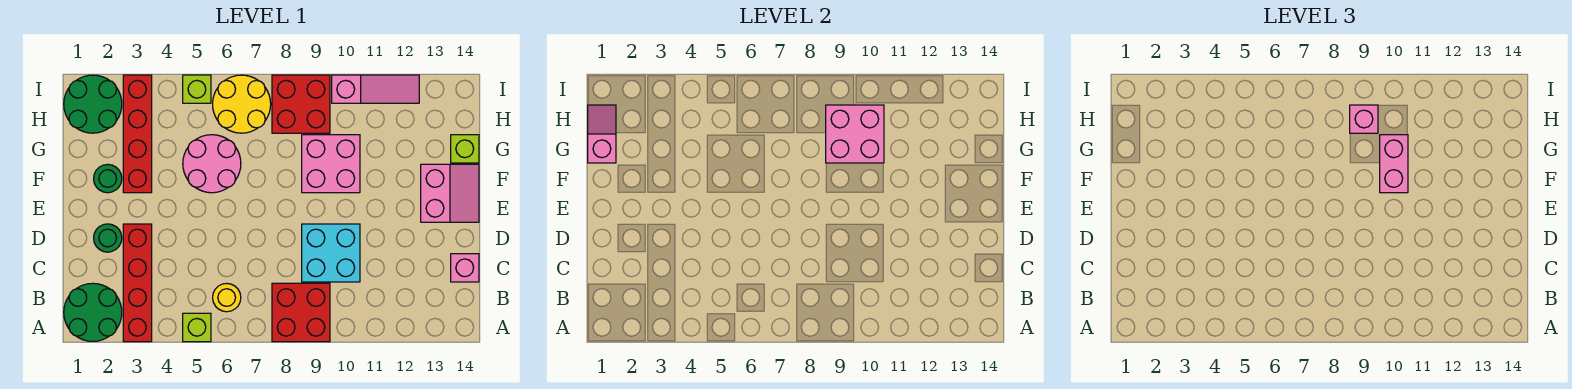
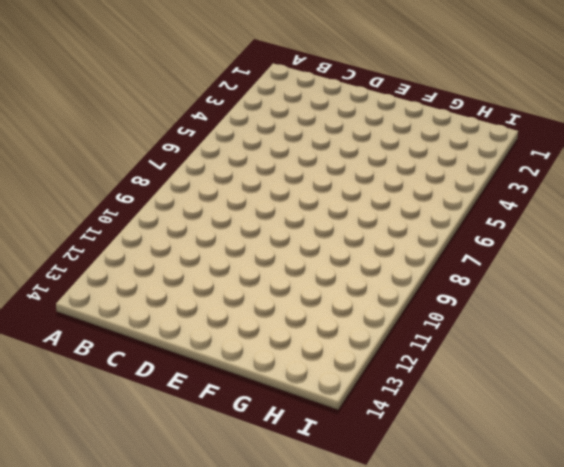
none -> green round brick A1:B2 level 1
none -> red brick A3:D3 level 1
none -> lime brick A5 level 1

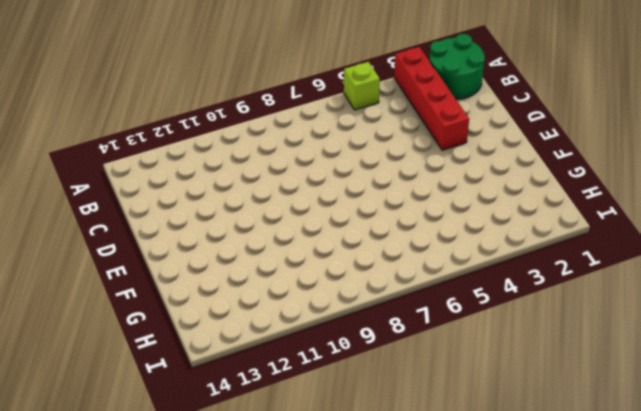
none -> red brick A8:B9 level 1
none -> yellow round brick B6 level 1
none -> cyan brick C9:D10 level 1

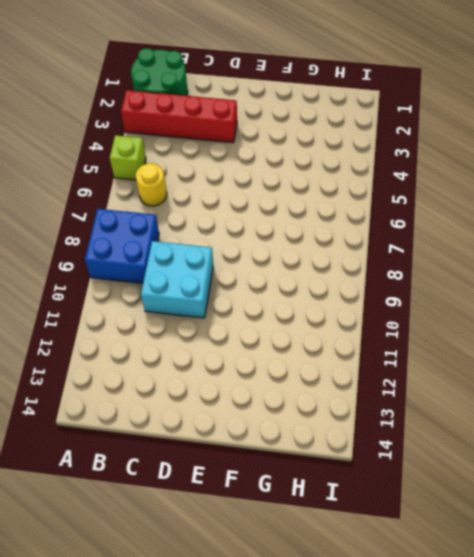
blue brick A8:B9 level 1 -> red brick A8:B9 level 1
none -> pink brick C14 level 1
none -> green round brick D2 level 1
none -> pink slope E13:F14 level 1 top 13

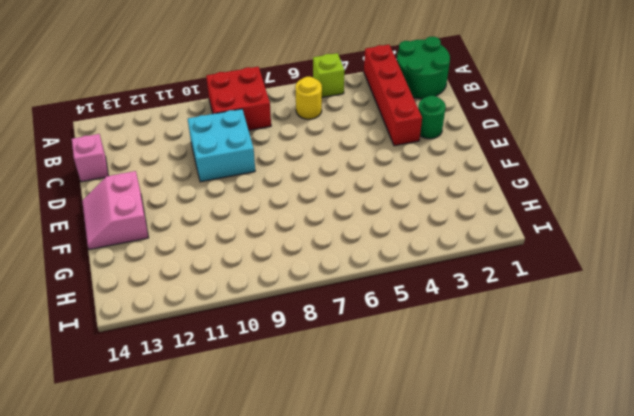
none -> green round brick F2 level 1
none -> red brick F3:I3 level 1
none -> pink round brick F5:G6 level 1

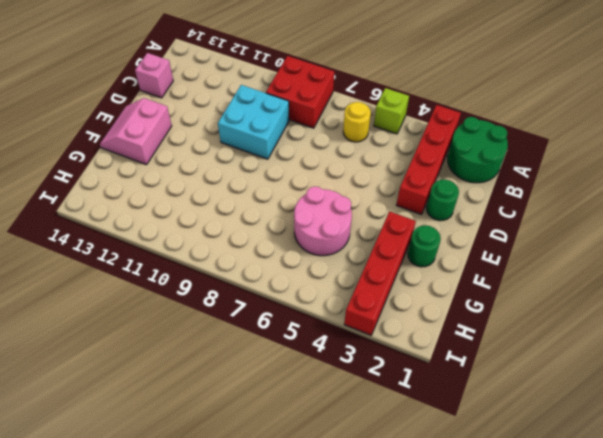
none -> pink brick F9:G10 level 1
none -> lime brick G14 level 1
none -> green round brick H1:I2 level 1

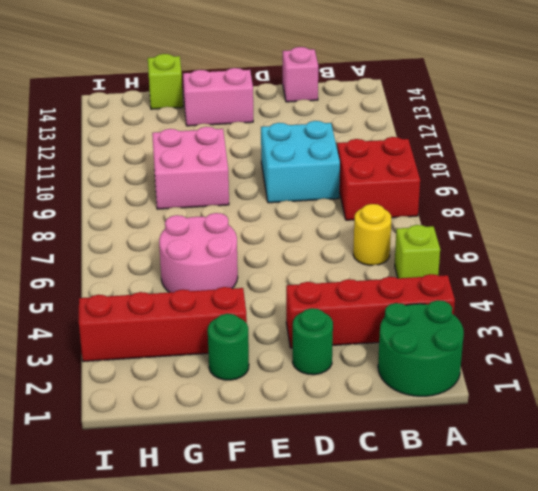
none -> green round brick H1:I2 level 1
none -> yellow round brick H6:I7 level 1
none -> red brick H8:I9 level 1

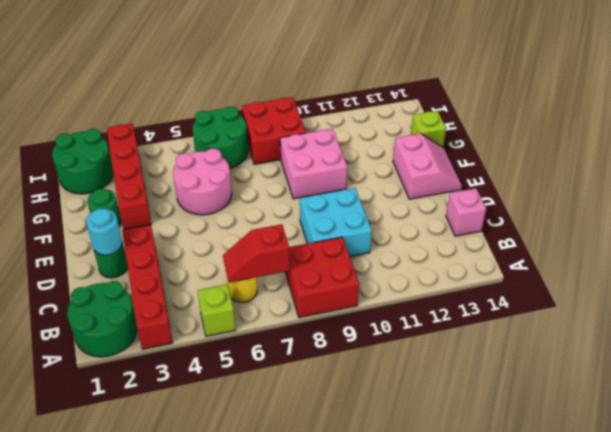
red slope B6:B7 level 2 top 7 -> none
cyan round brick D2 level 2 -> none
green round brick H6:I7 level 1 -> yellow round brick H6:I7 level 1
none -> lime brick I5 level 1
none -> pink slope I10:I12 level 1 top 10
none -> pink slope G1:H1 level 2 top G

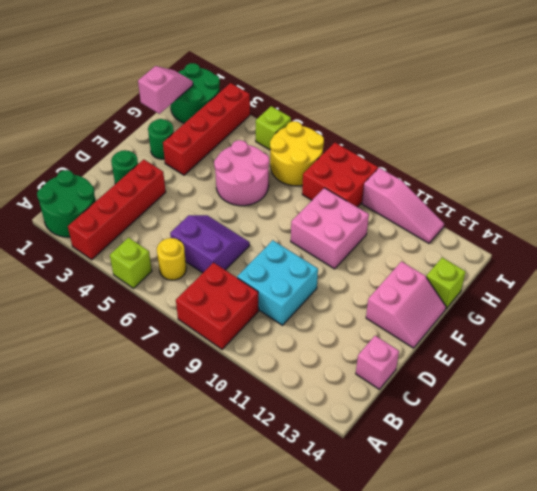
purple slope C6:D7 level 1 top C -> none
none -> pink brick G9:H10 level 2
none -> pink brick F10:G10 level 3
none -> pink brick H9 level 3

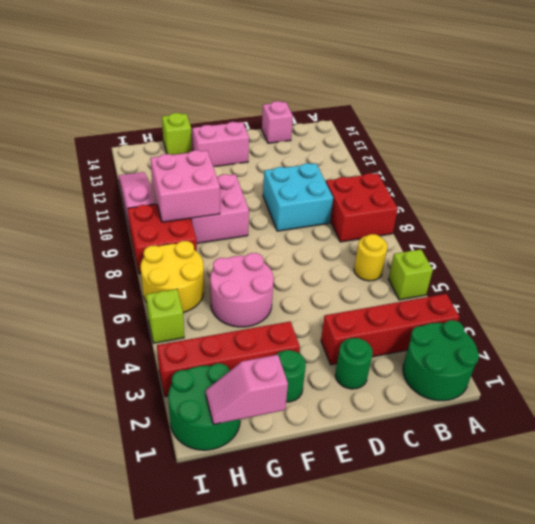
none -> pink brick F10:G10 level 3
none -> pink brick H9 level 3

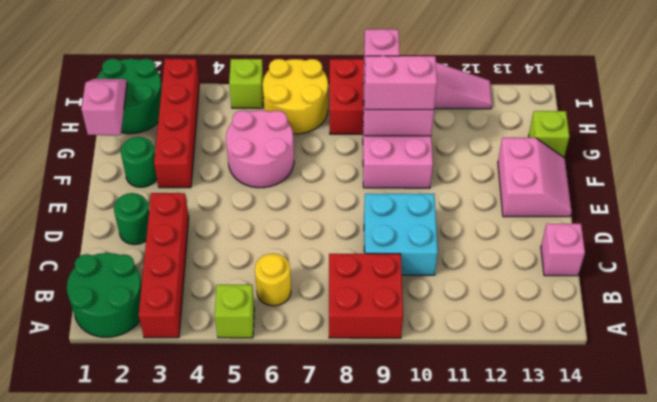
pink brick G9:G10 level 3 -> pink brick F10:G10 level 3

